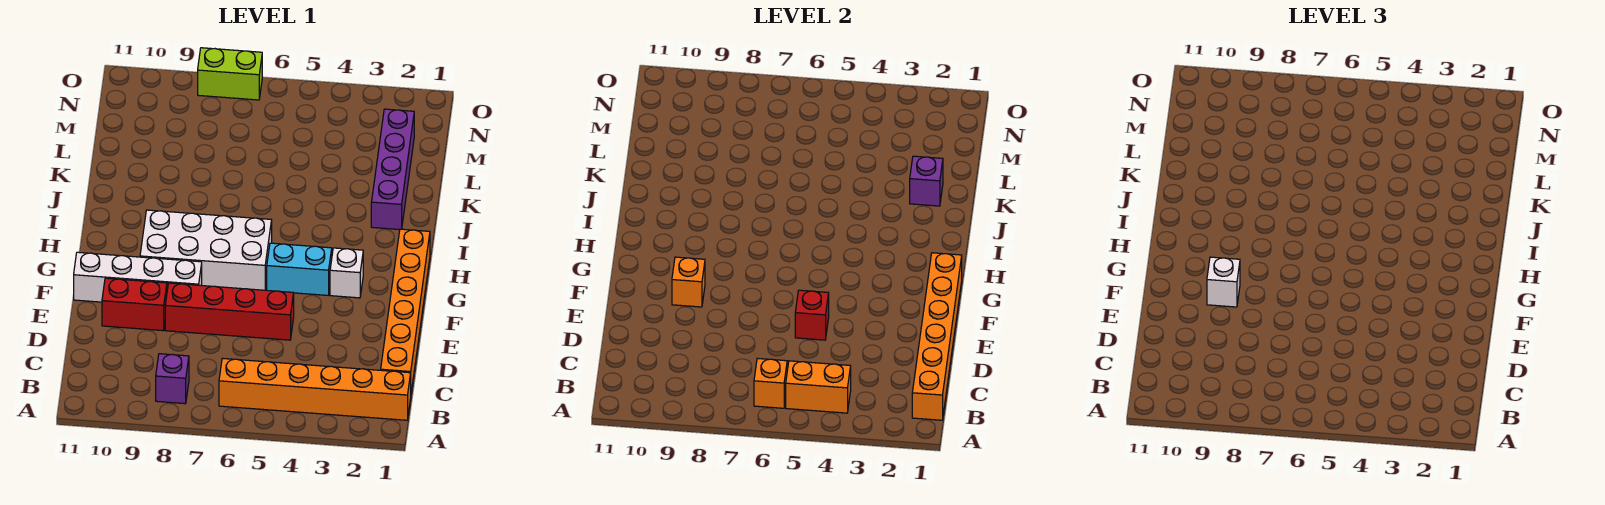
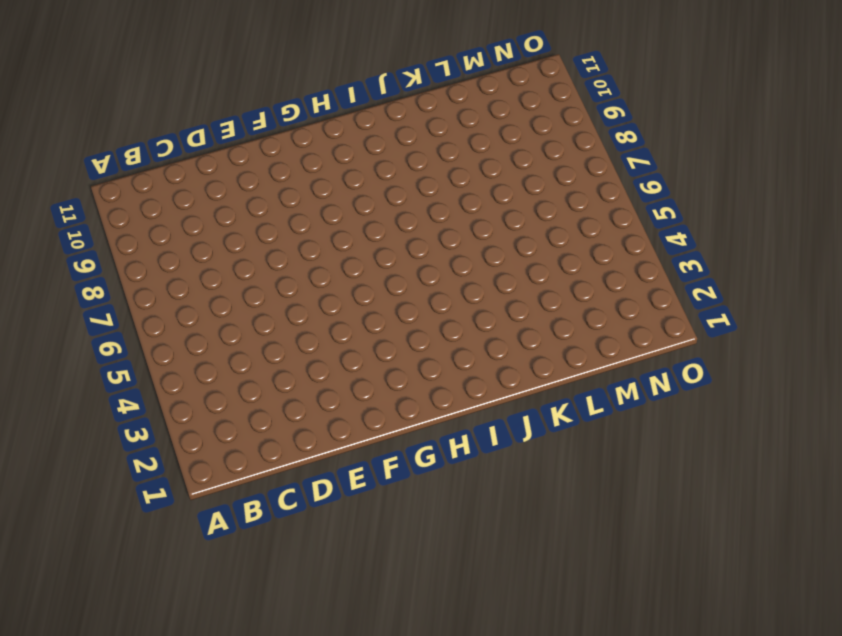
none -> orange brick B1:B6 level 1
none -> purple brick B8 level 1
none -> orange brick C1:H1 level 1

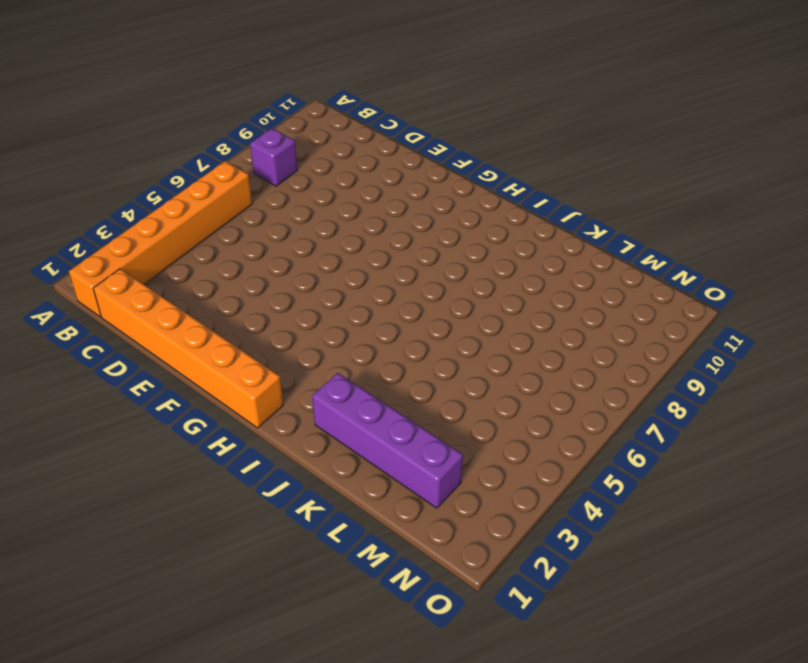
none -> red brick E5:E8 level 1
none -> red brick E9:E10 level 1
none -> white brick F8:F11 level 1

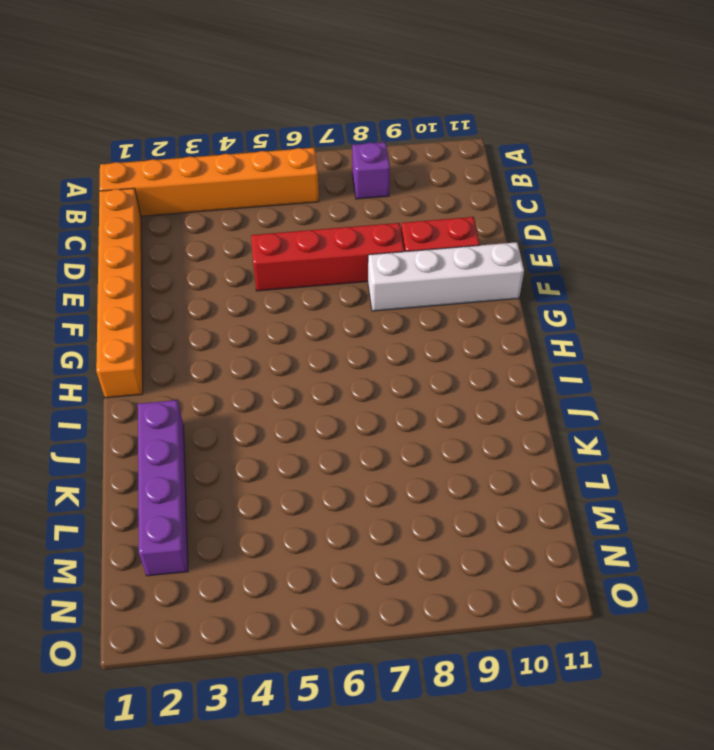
none -> white brick G3 level 1
none -> cyan brick G4:G5 level 1
none -> white brick G6:H9 level 1

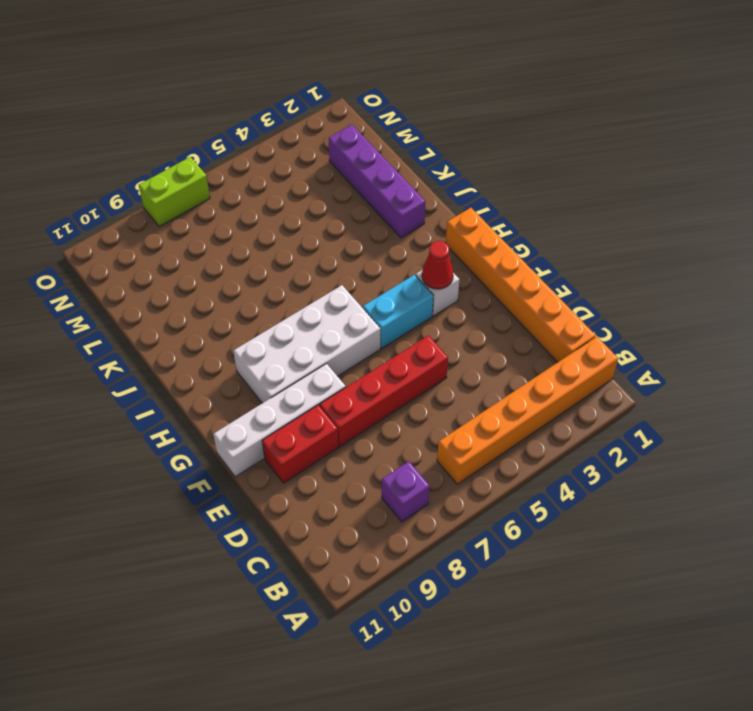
red cone G3 level 2 -> none
none -> orange brick B1:G1 level 2
none -> orange brick B4:B5 level 2
none -> orange brick B6 level 2

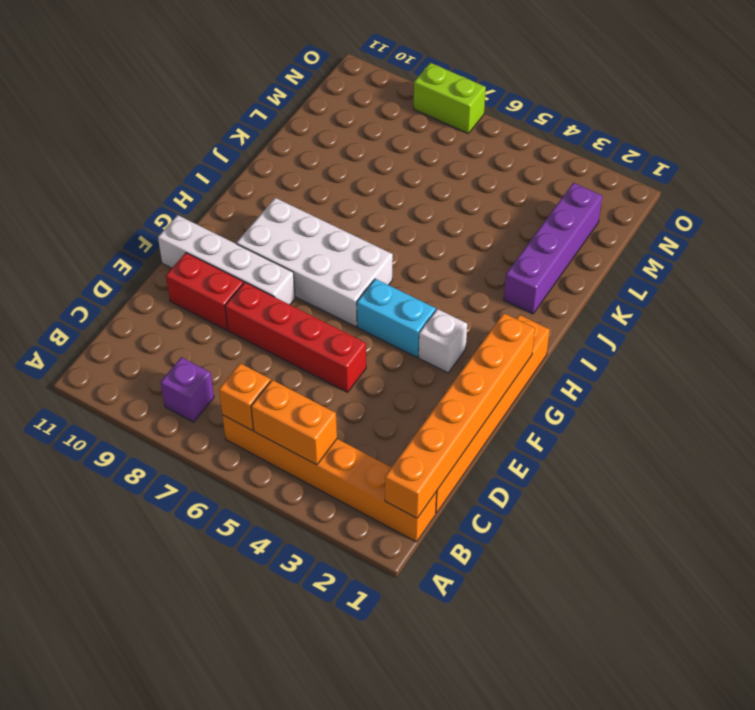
none -> red brick E5 level 2
none -> orange brick F9 level 2
none -> purple brick K2 level 2

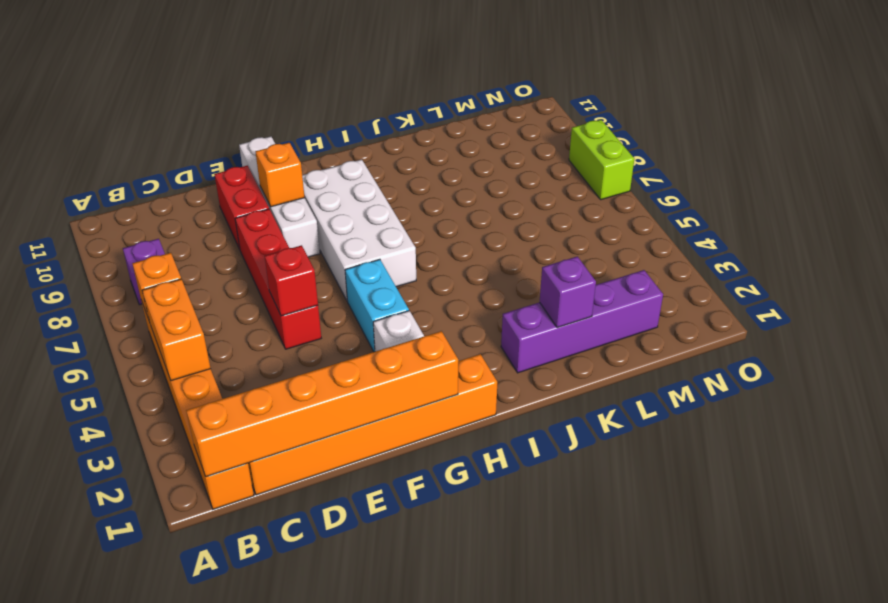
none -> white brick F9 level 3

